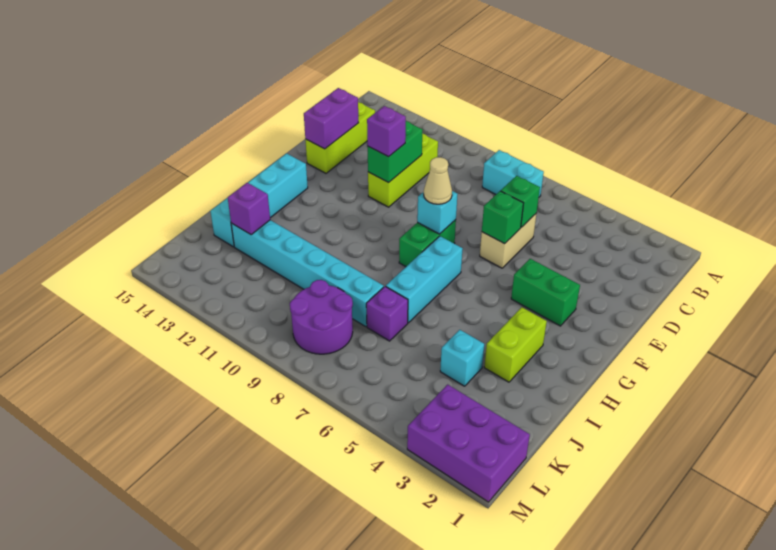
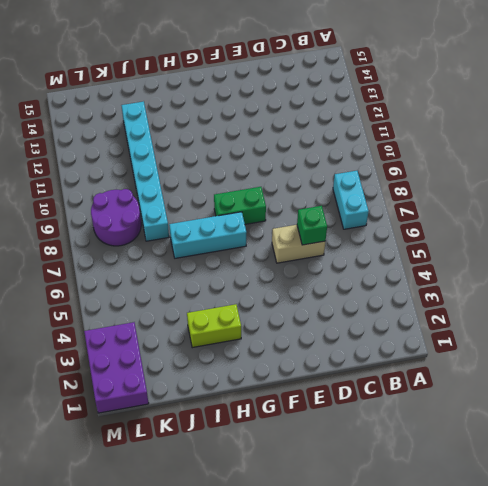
none -> lime brick C11:E11 level 1
none -> lime brick C14:E14 level 1
none -> green brick F3:F4 level 1

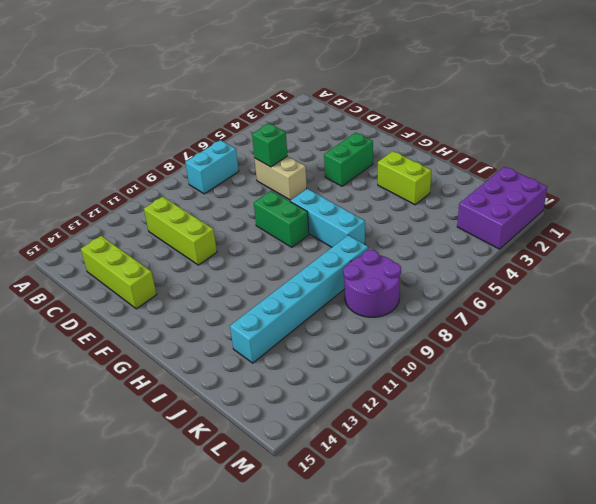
none -> cyan brick G14:J14 level 1
none -> cyan brick J4 level 1
none -> purple brick J7 level 1

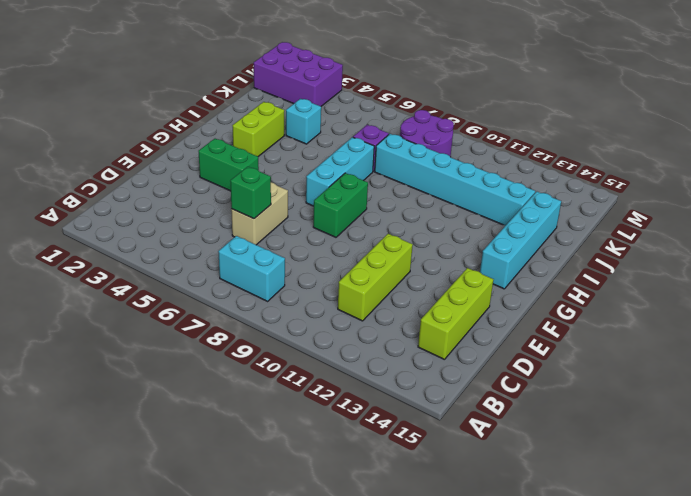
none -> green brick D11:E11 level 2
none -> purple brick D14:E14 level 2
none -> green brick E6 level 2

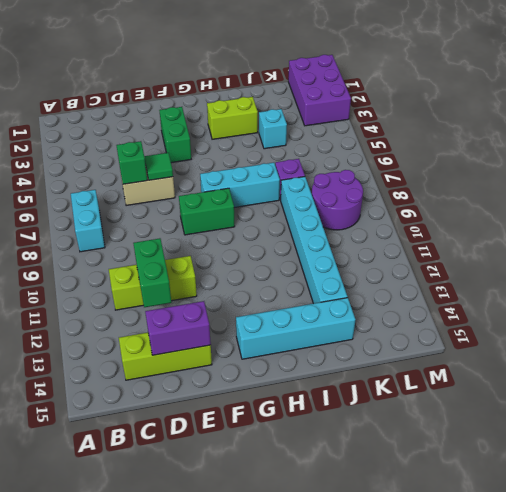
green brick D11:D12 level 2 -> green brick D11:E11 level 2
green tile E6 level 2 -> green brick E6 level 2
none -> cyan brick F8 level 2
none -> purple brick J13 level 2
none -> purple brick E11 level 3

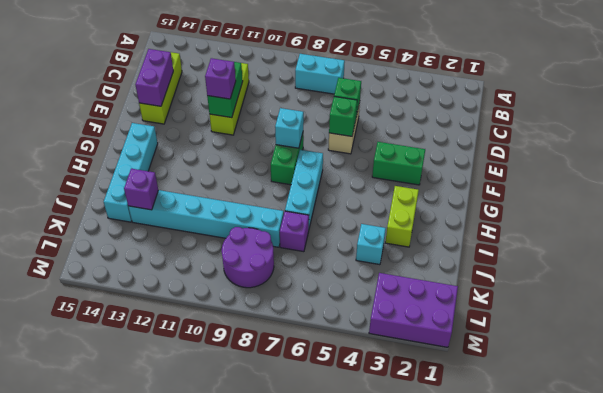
none -> tan cone F8 level 3

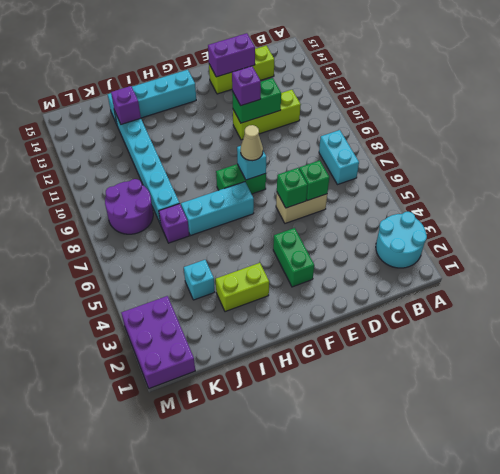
cyan round brick A2:B3 level 1 -> none

